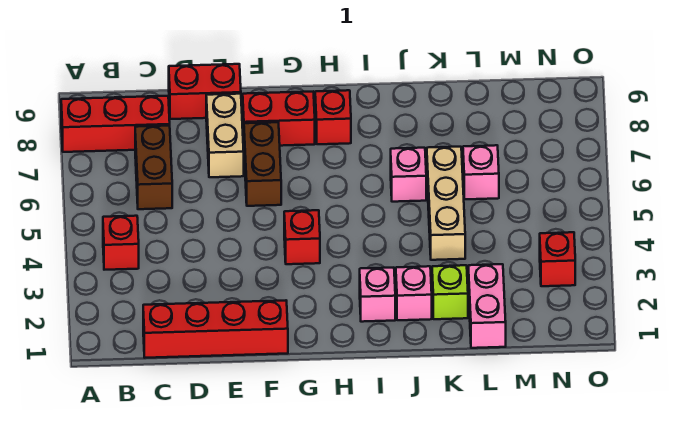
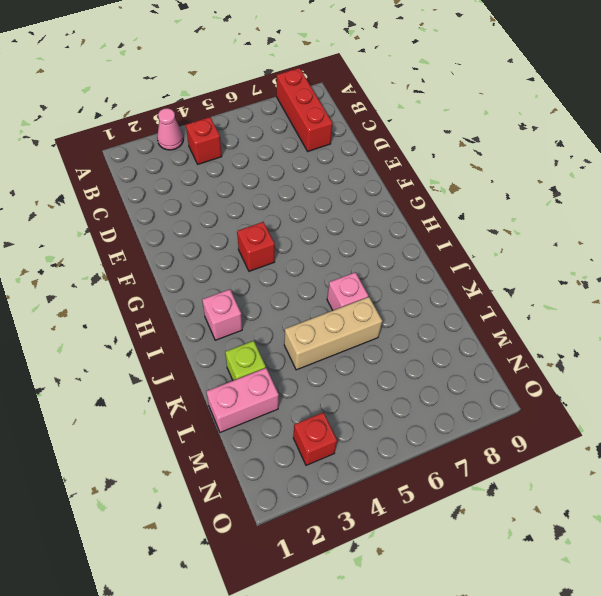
pink cone A3 level 1 -> none
none -> red brick C1:F1 level 1
none -> brown brick C6:C7 level 1
none -> red brick D9:E9 level 1

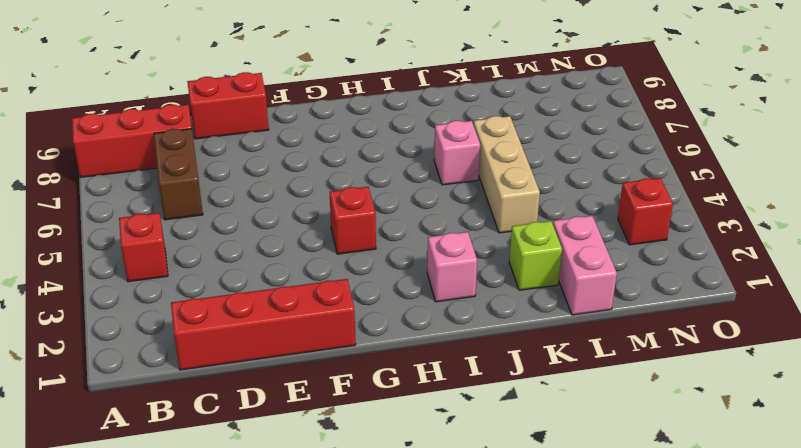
none -> tan brick E7:E8 level 1
none -> brown brick F6:F7 level 1
none -> red brick F8:G8 level 1

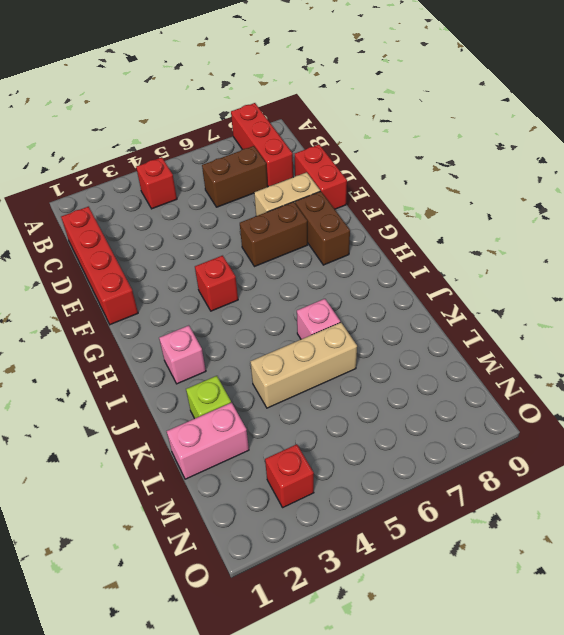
brown brick F8:G8 level 1 -> red brick F8:G8 level 1
none -> red brick H8 level 1
none -> pink brick J2 level 1
none -> pink brick L6 level 1

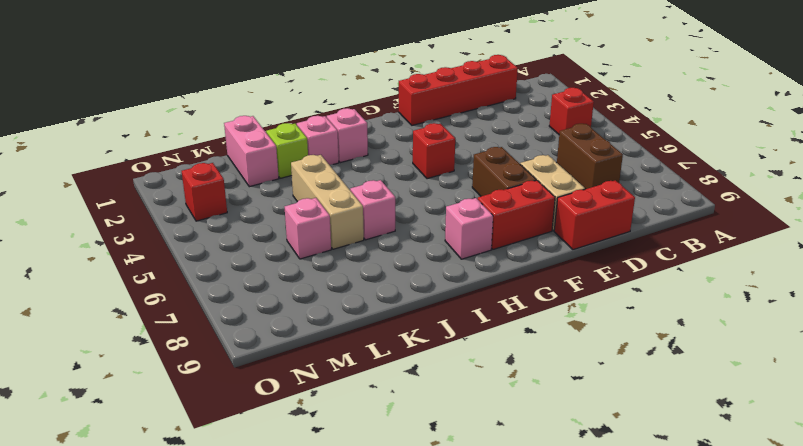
pink brick H8 level 1 -> red brick H8 level 1
none -> red brick A8:C8 level 1

